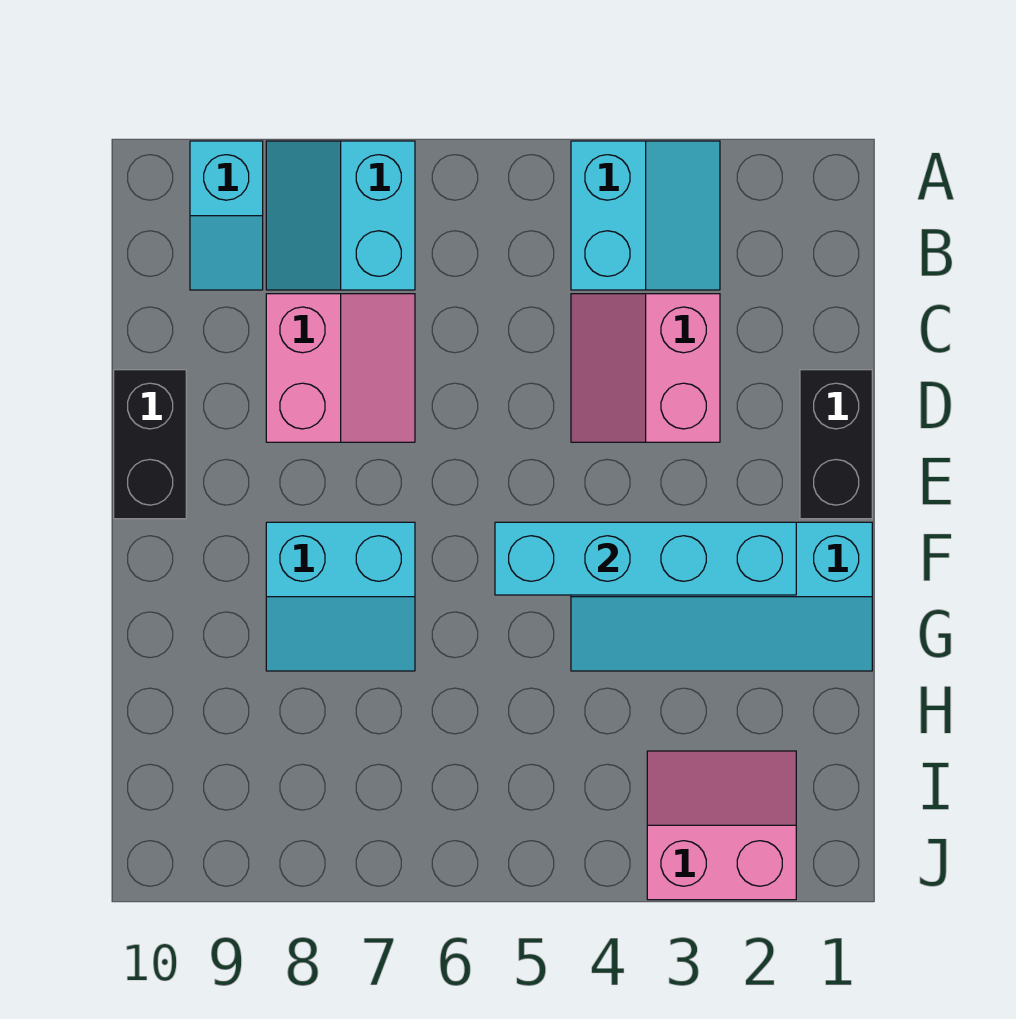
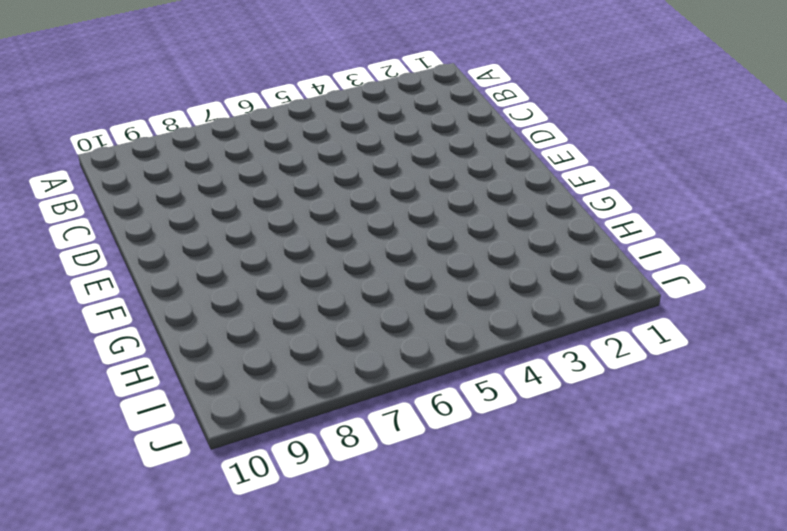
none -> cyan slope A3:B4 level 1 top 4
none -> cyan slope A7:B8 level 1 top 7

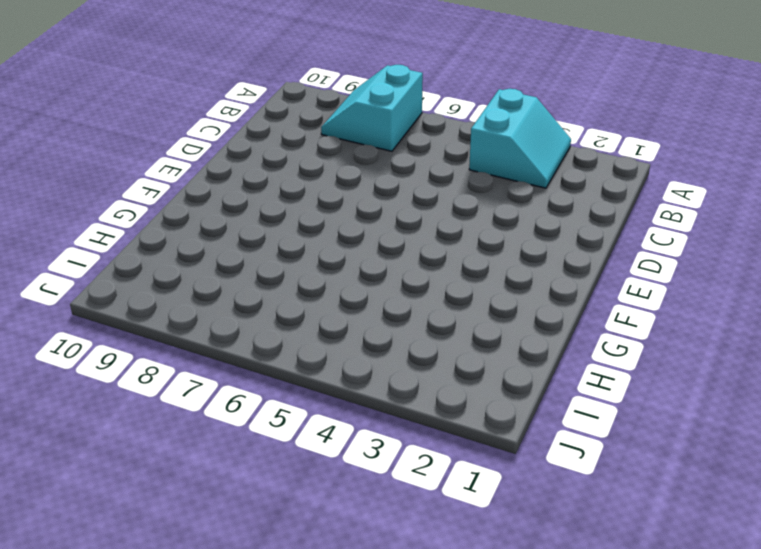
none -> cyan slope A9:B9 level 1 top A
none -> pink slope C3:D4 level 1 top 3

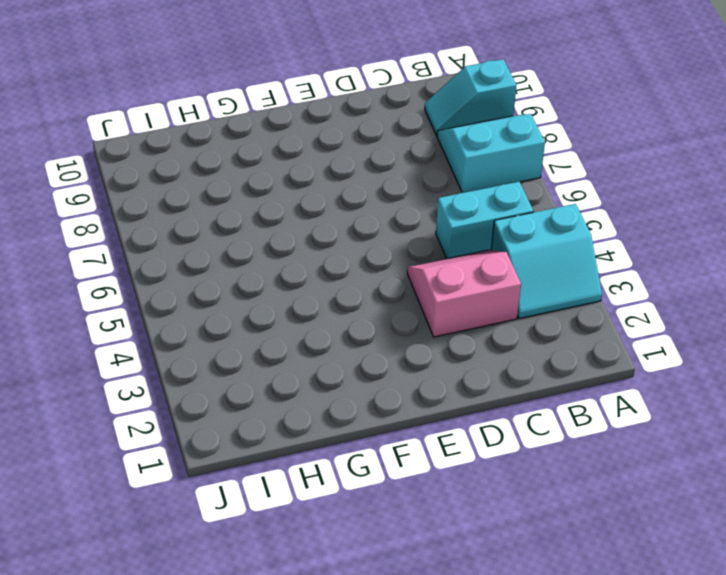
cyan brick B5:C5 level 1 -> none
none -> pink slope C7:D8 level 1 top 8
none -> black brick D1:E1 level 1

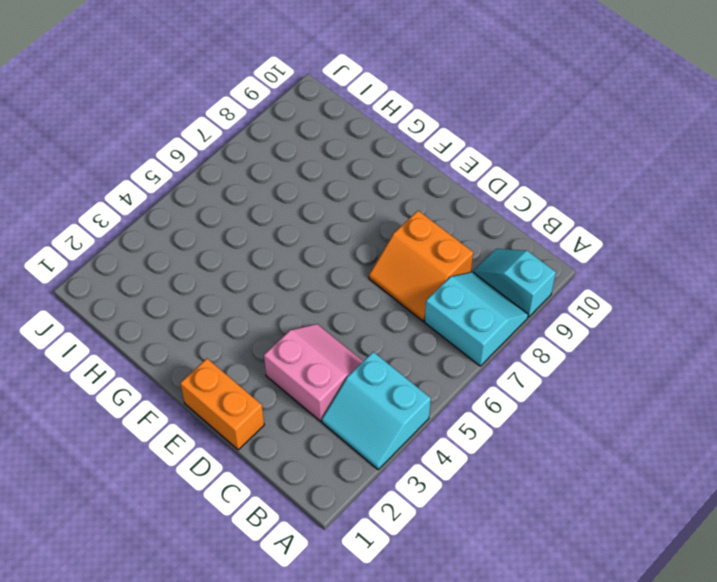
orange slope C7:D8 level 1 top 8 -> pink slope C7:D8 level 1 top 8
orange brick D1:E1 level 1 -> black brick D1:E1 level 1
none -> black brick D10:E10 level 1
none -> cyan slope F1:G4 level 1 top F

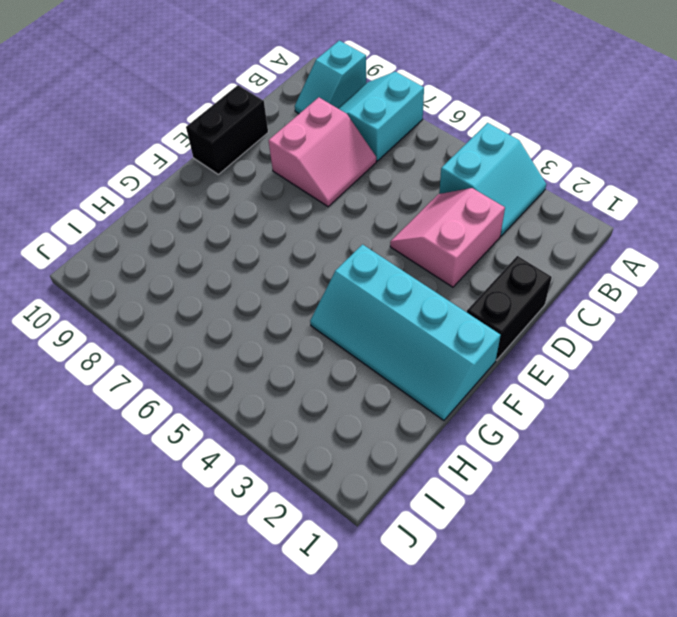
none -> cyan slope F7:G8 level 1 top F
none -> pink slope I2:J3 level 1 top J

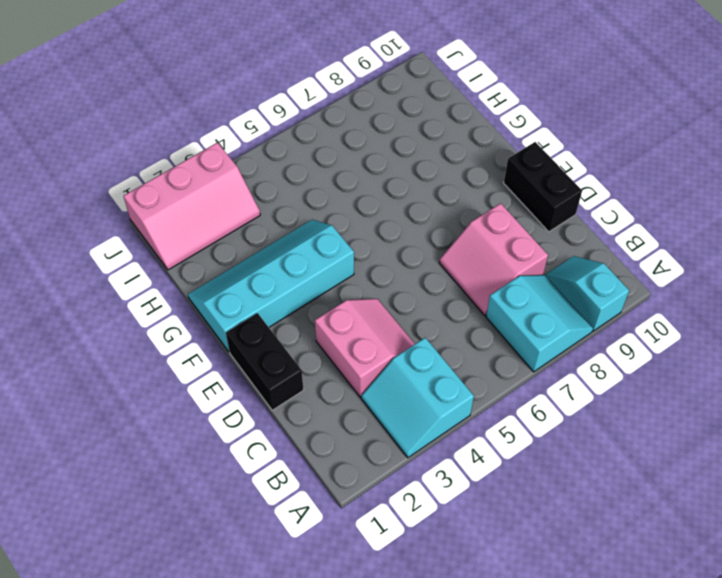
pink slope I1:J3 level 1 top J -> pink slope I2:J3 level 1 top J
none -> cyan slope F7:G8 level 1 top F
none -> cyan brick F2:F5 level 2

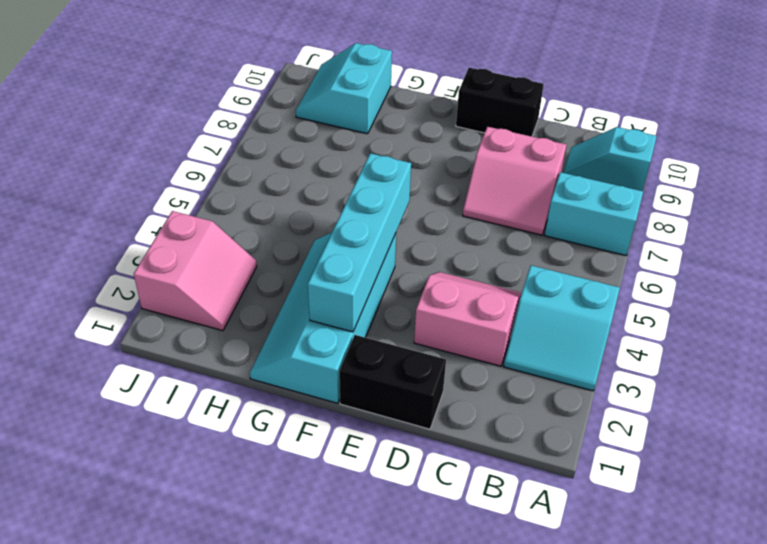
cyan slope H9:I10 level 1 top H -> cyan slope F7:G8 level 1 top F

